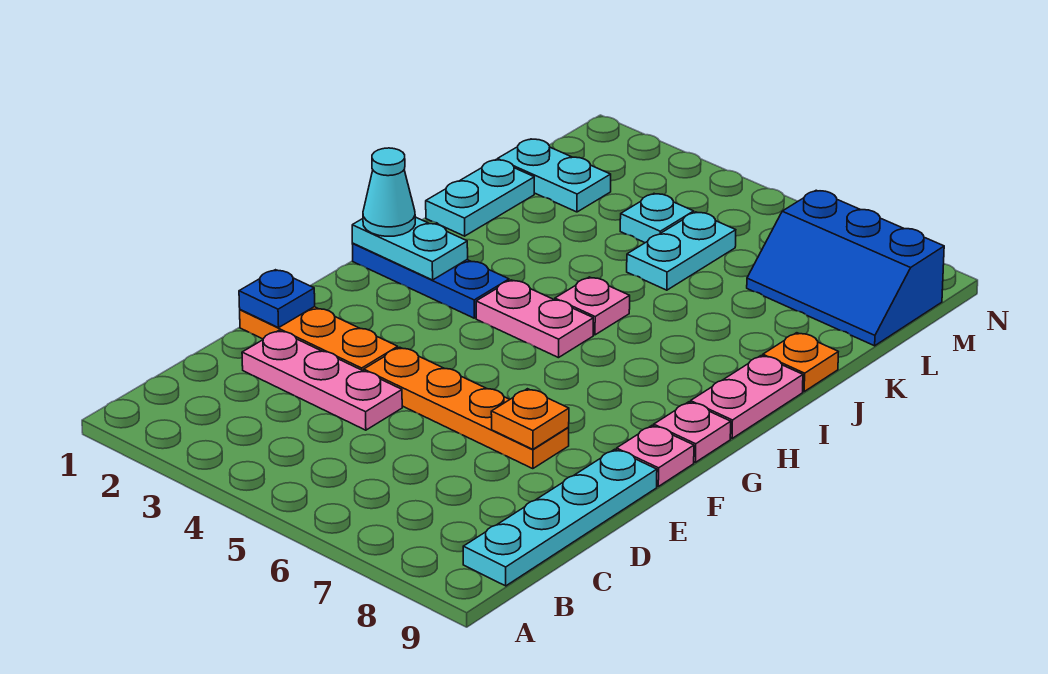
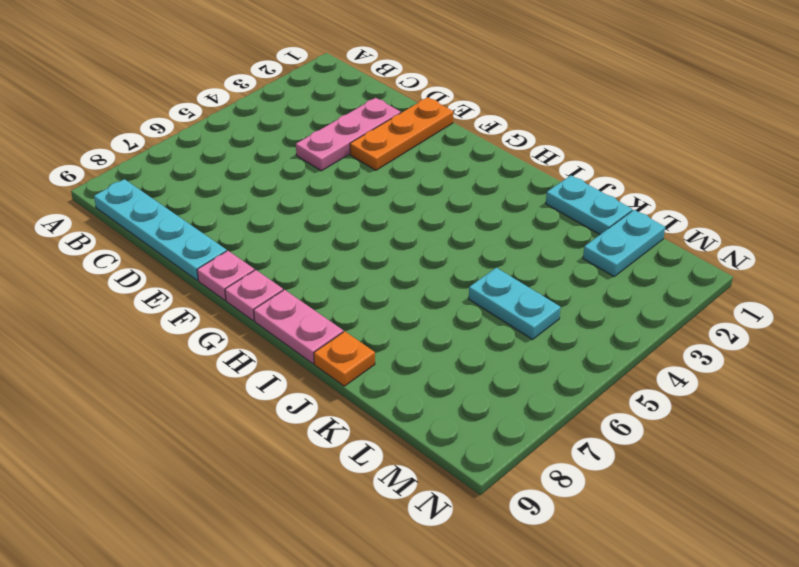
none -> orange plate E4:E7 level 1
none -> blue plate H1:H3 level 1
none -> pink plate H4:H5 level 1

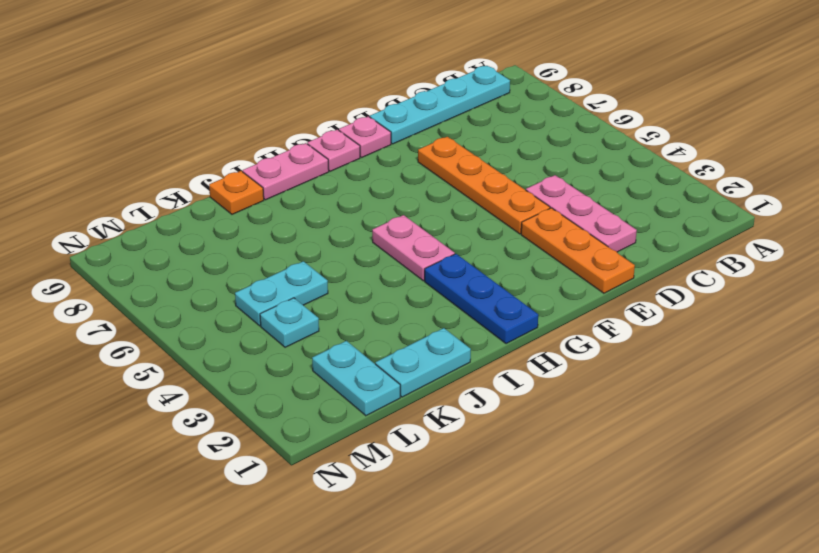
none -> pink plate I5 level 1
none -> blue slope L7:M9 level 1 top M
none -> blue plate E1 level 2

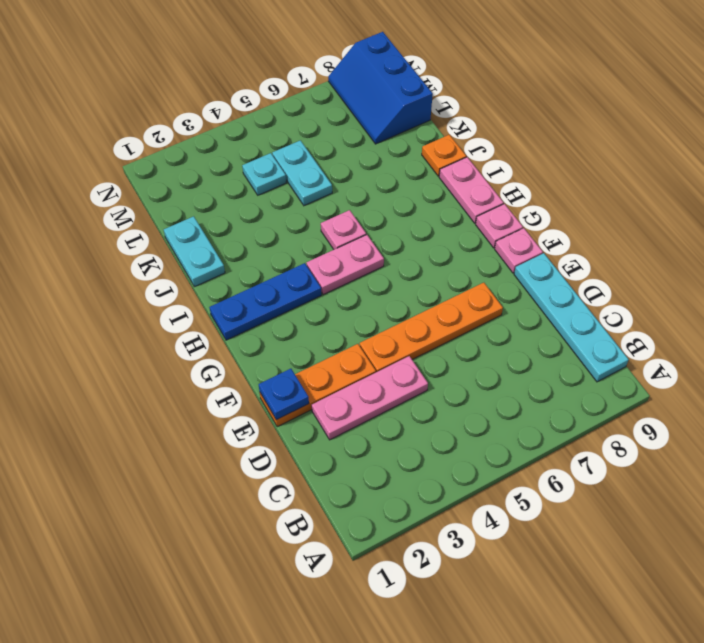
blue slope L8:N9 level 1 top 9 -> blue slope L7:M9 level 1 top M
none -> cyan plate L1:L2 level 1
none -> orange plate E7 level 2
none -> cyan plate H1:H2 level 2

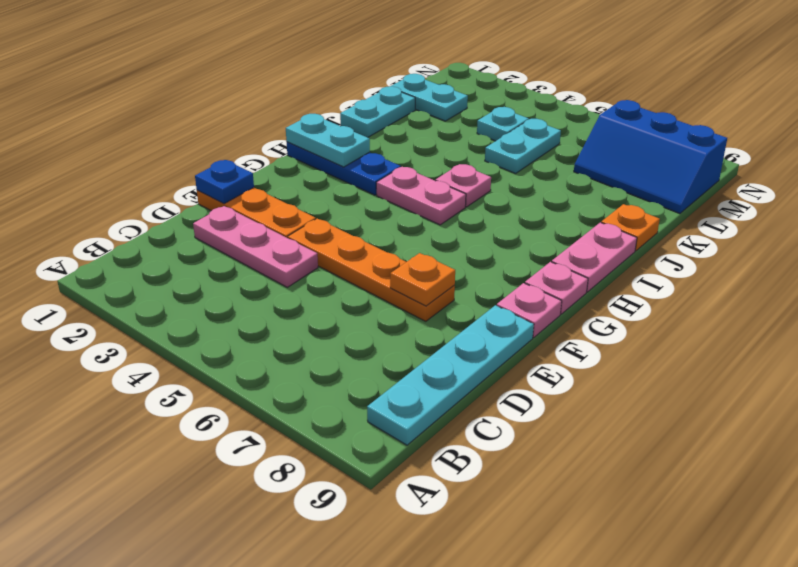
none -> cyan cone H1 level 3

